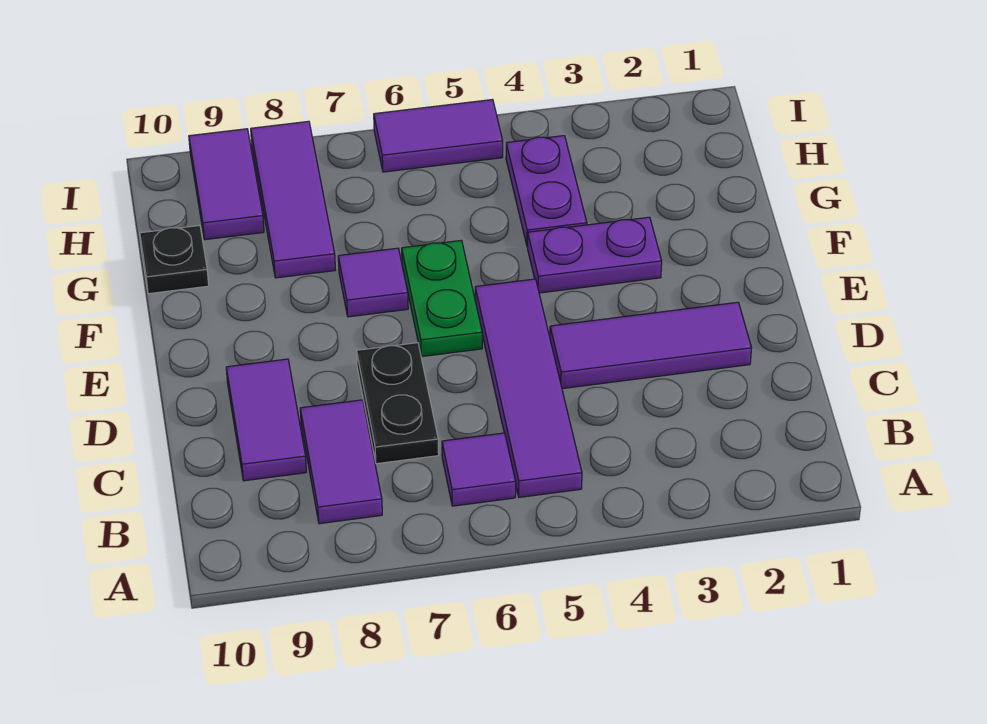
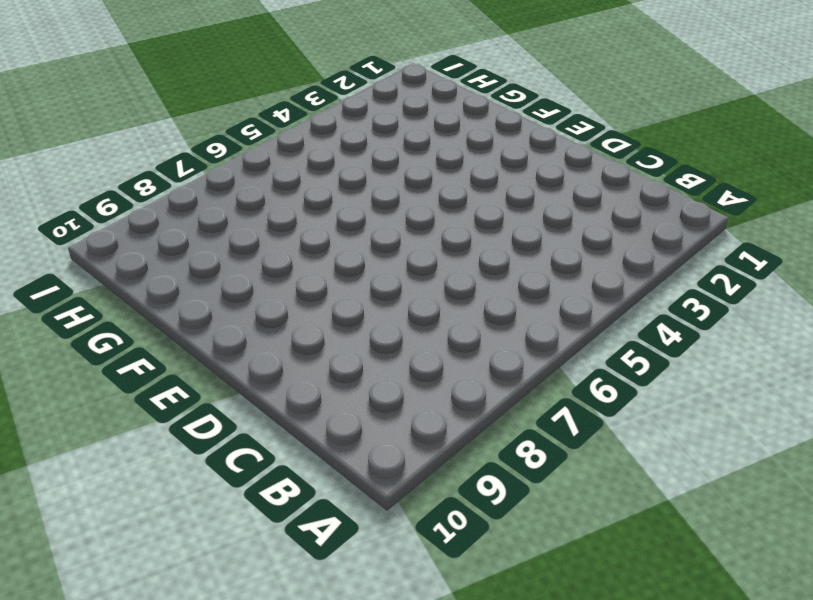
none -> purple tile B5:E5 level 1
none -> purple tile B6 level 1
none -> purple tile B8:C8 level 1

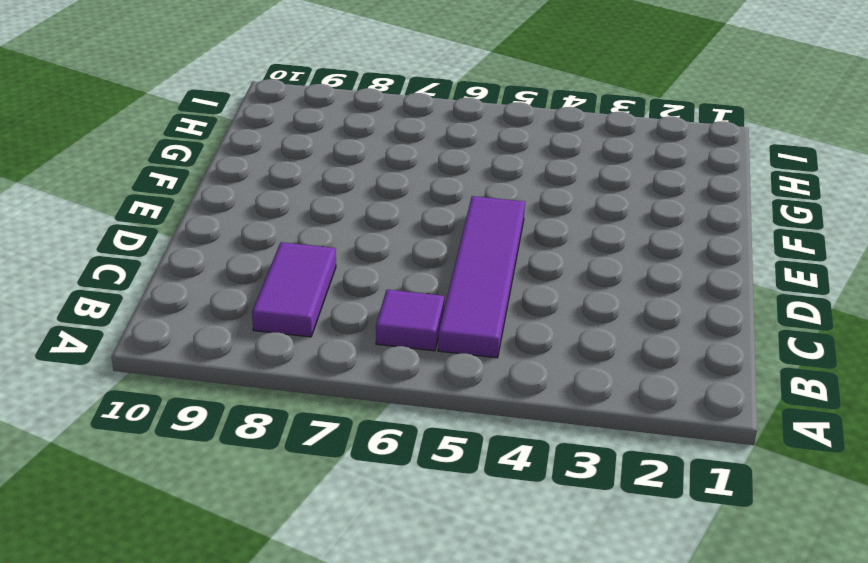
none -> black plate C7:D7 level 1
none -> purple tile C9:D9 level 1
none -> purple tile D2:D4 level 1

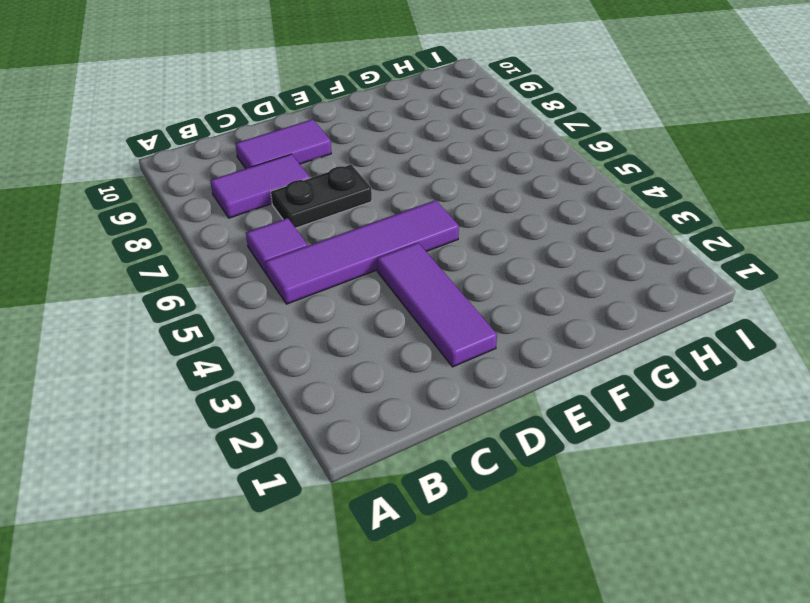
none -> green plate E6:F6 level 1
none -> purple plate F3:F4 level 1
none -> purple tile F7 level 1

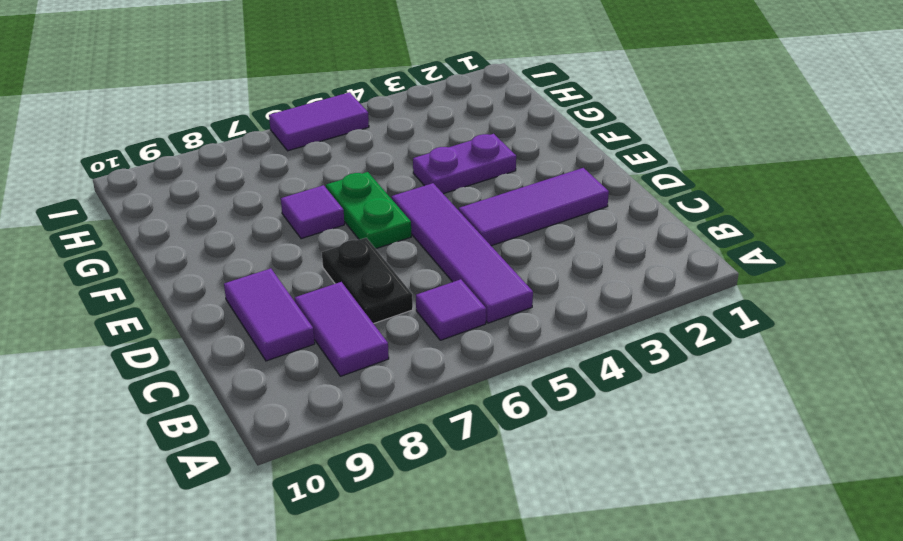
none -> purple plate G4:H4 level 1
none -> purple tile G8:I8 level 1
none -> black plate G10 level 1

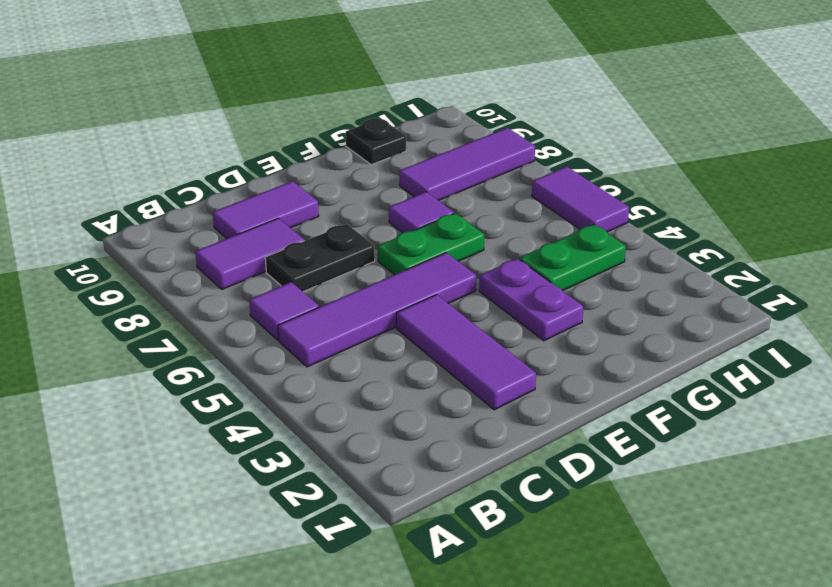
green plate G4:H4 level 1 -> purple plate G4:H4 level 1
none -> purple tile H9:I9 level 1

